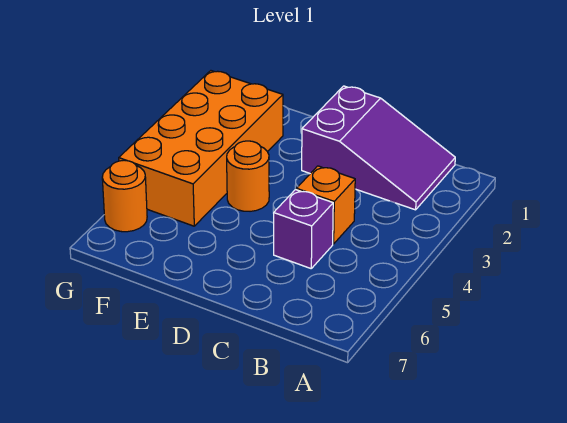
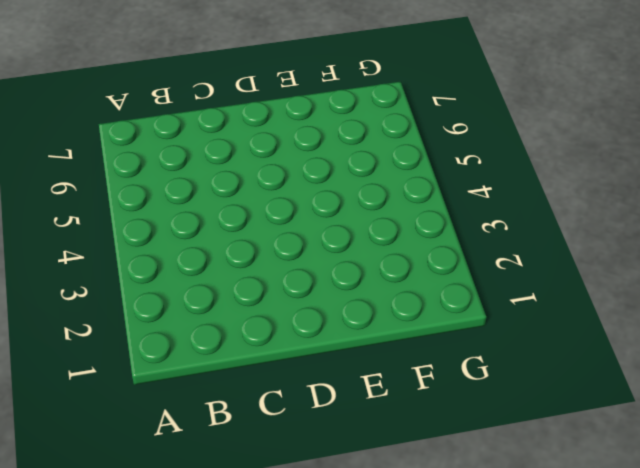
none -> purple slope B1:D2 level 1 top D
none -> orange brick C4 level 1

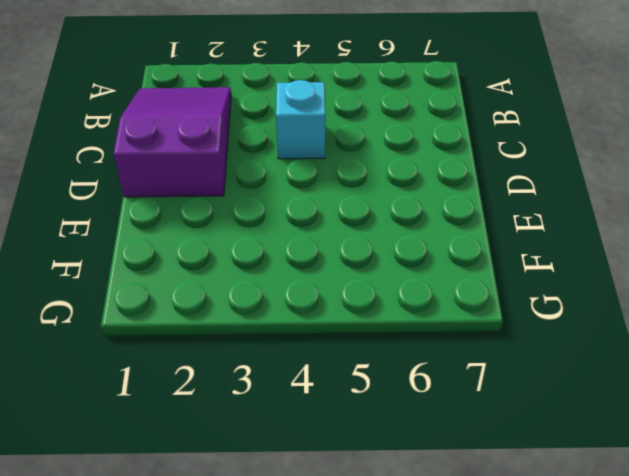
cyan brick C4 level 1 -> orange brick C4 level 1
none -> purple brick C5 level 1
none -> orange round brick E4 level 1

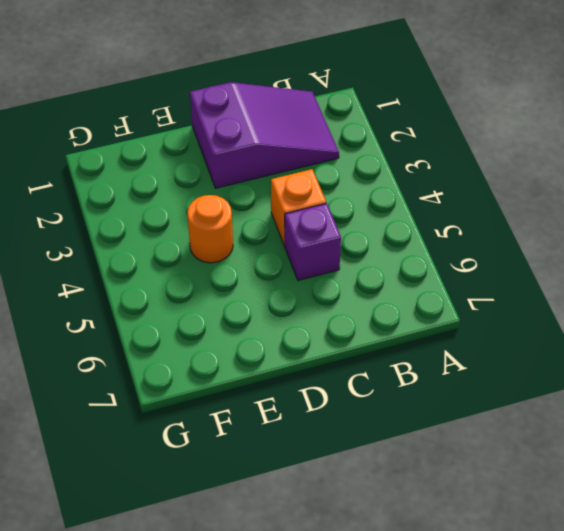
none -> orange brick F2:G5 level 1
none -> orange round brick G6 level 1

